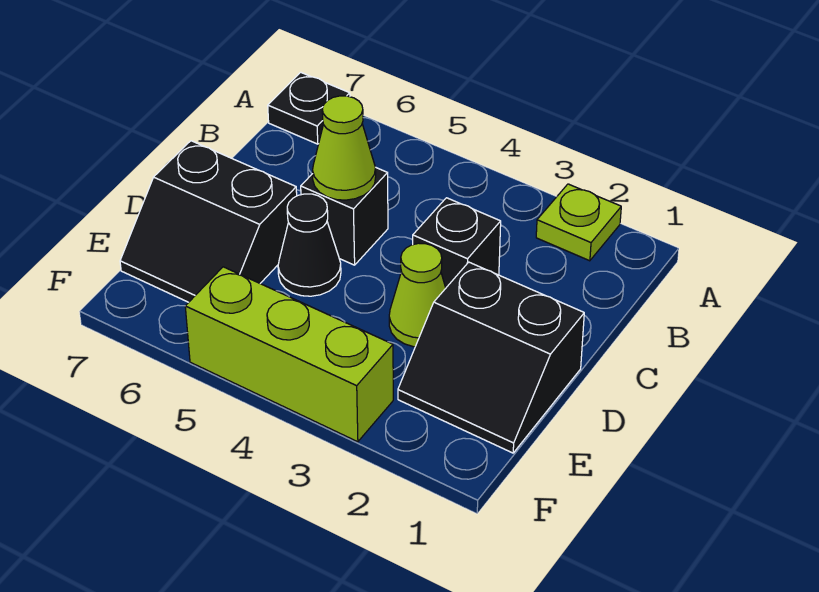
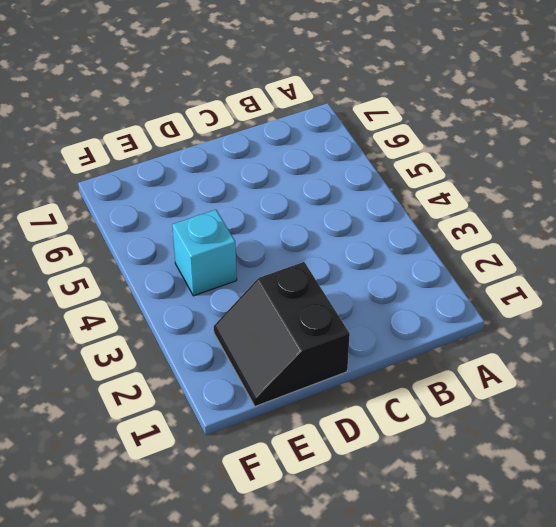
cyan brick E4 level 1 -> none
none -> lime plate A2 level 1
none -> black plate A7 level 1

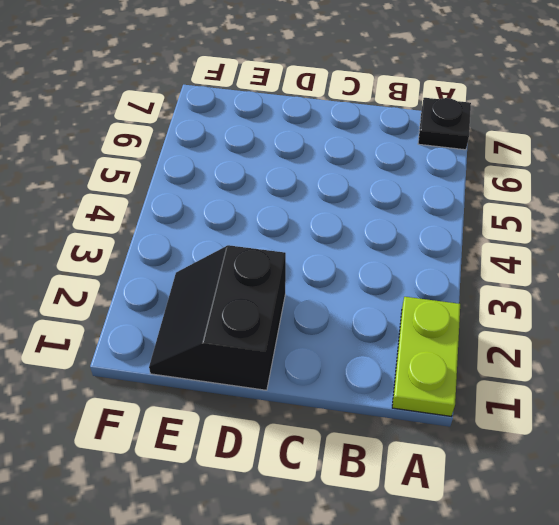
lime plate A1:A2 level 1 -> lime plate A2 level 1
none -> black brick C3 level 1
none -> black brick C5 level 1

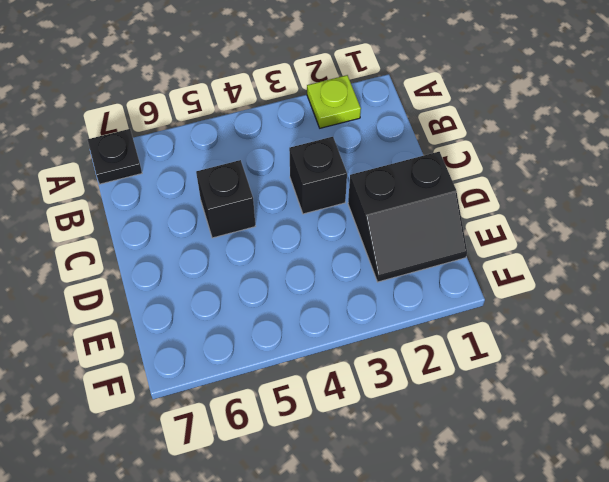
none -> lime cone D3 level 1
none -> black cone D5 level 1

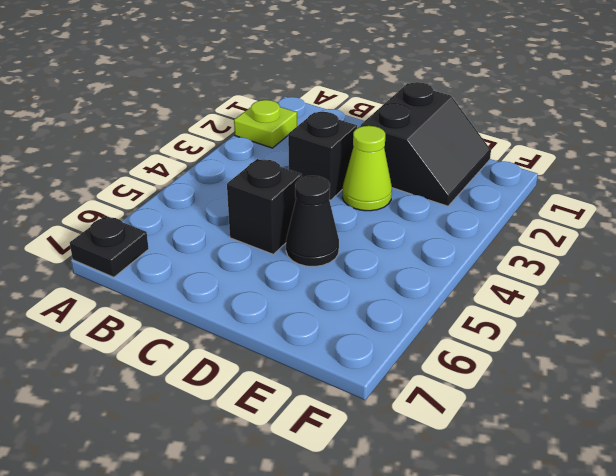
none -> black slope D6:E7 level 1 top D
none -> lime brick F3:F5 level 1

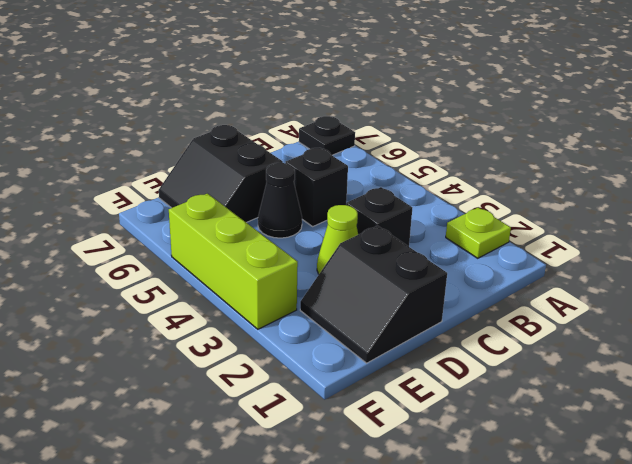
none -> lime cone C5 level 2

